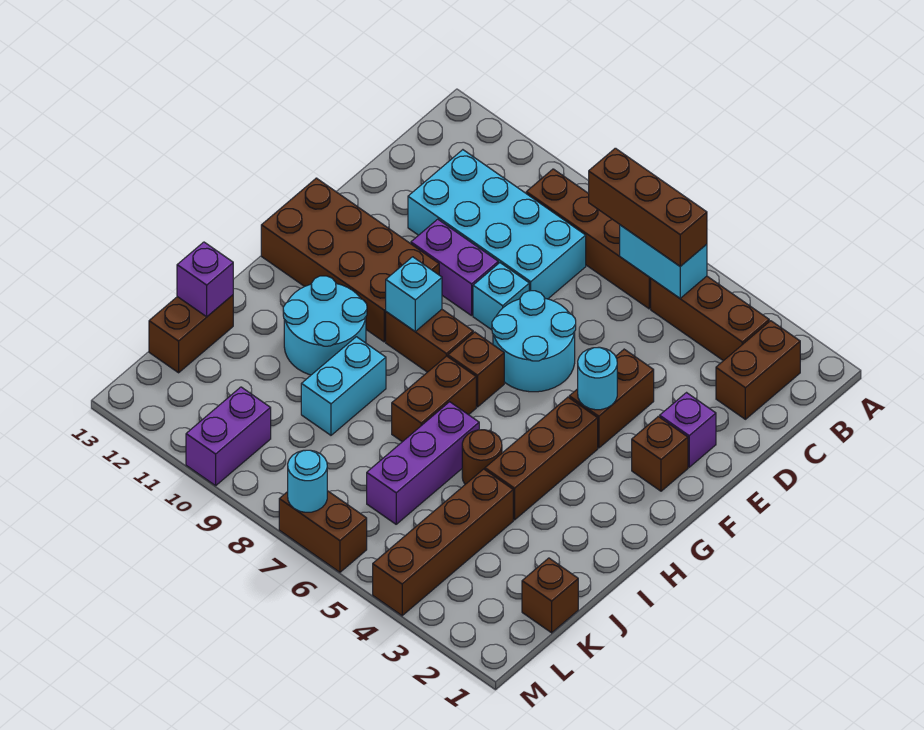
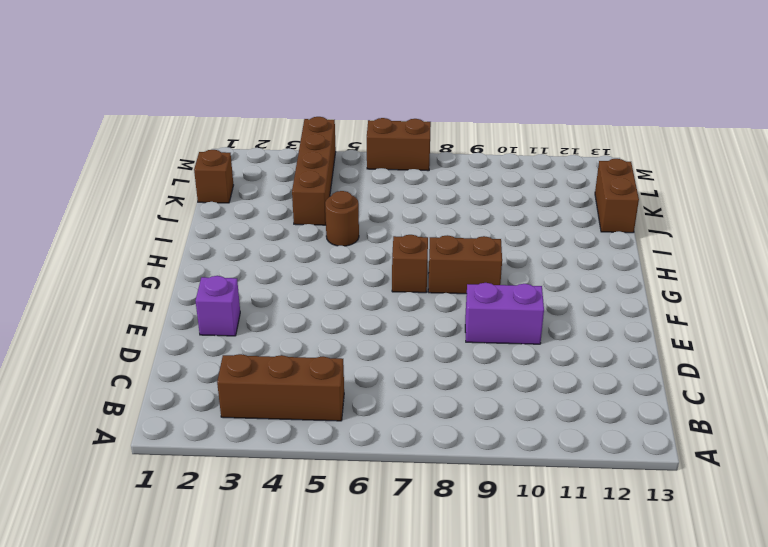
none -> brown brick B2:C2 level 1
none -> brown brick B6:B9 level 1
none -> cyan brick C8:D11 level 1
none -> brown brick E4:F4 level 1

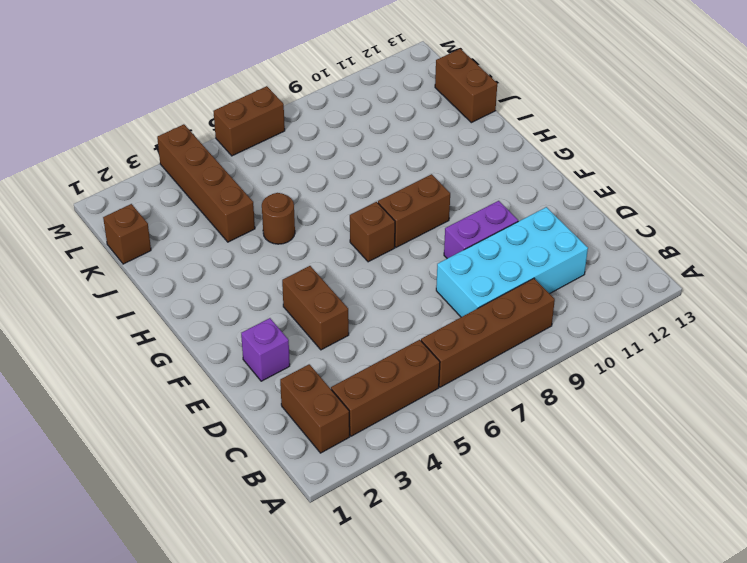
none -> cyan round brick E6:F7 level 1
none -> cyan brick E8 level 1
none -> brown brick F2 level 1
none -> brown brick F10:G13 level 1

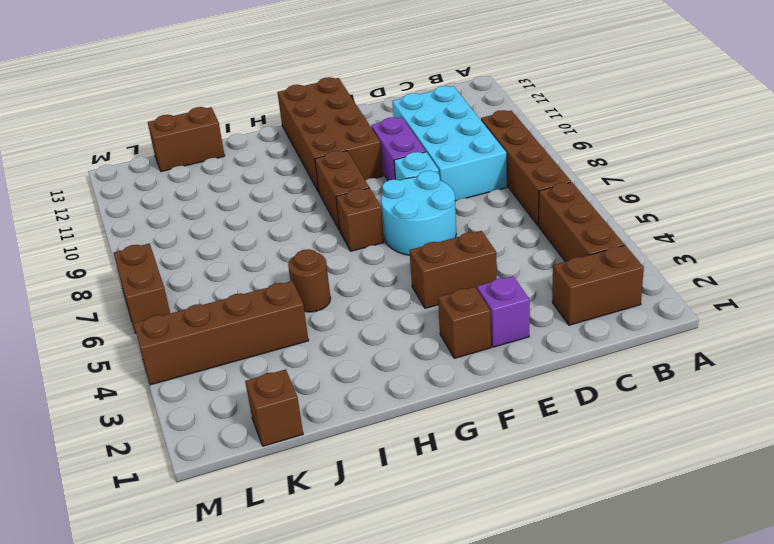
none -> brown brick G4:I4 level 1
none -> brown brick H7:I7 level 1
none -> cyan round brick H10:I11 level 1
none -> purple brick I6:K6 level 1

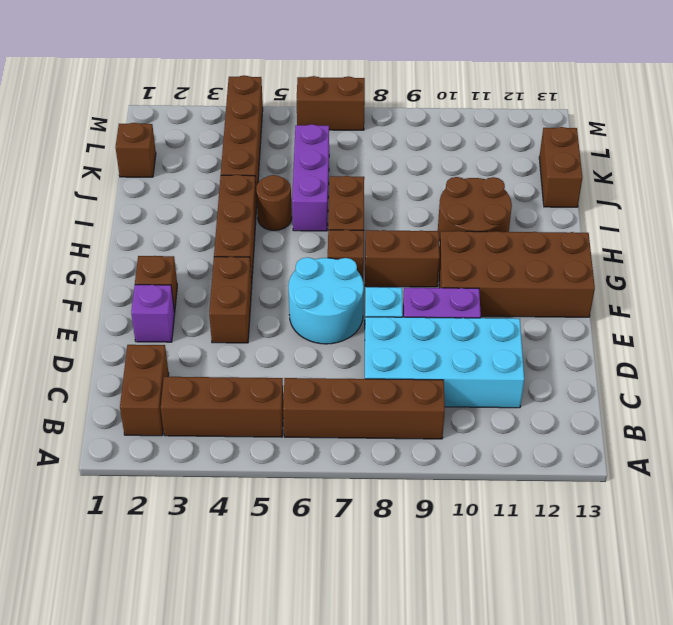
brown round brick H10:I11 level 1 -> cyan round brick H10:I11 level 1
none -> cyan brick I9:J9 level 1
none -> purple brick L10:M10 level 1
none -> cyan brick B5:B6 level 2
none -> cyan round brick F4 level 2

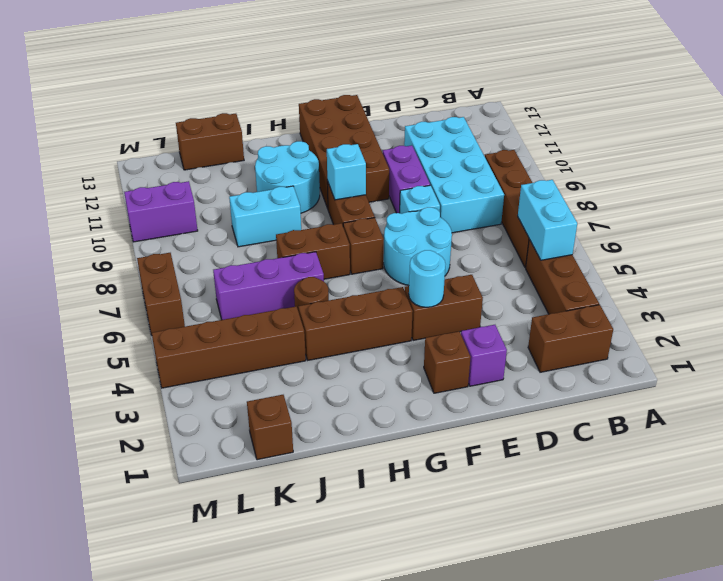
none -> purple brick J13 level 2
none -> cyan round brick M7 level 2
none -> brown brick B5:B7 level 3

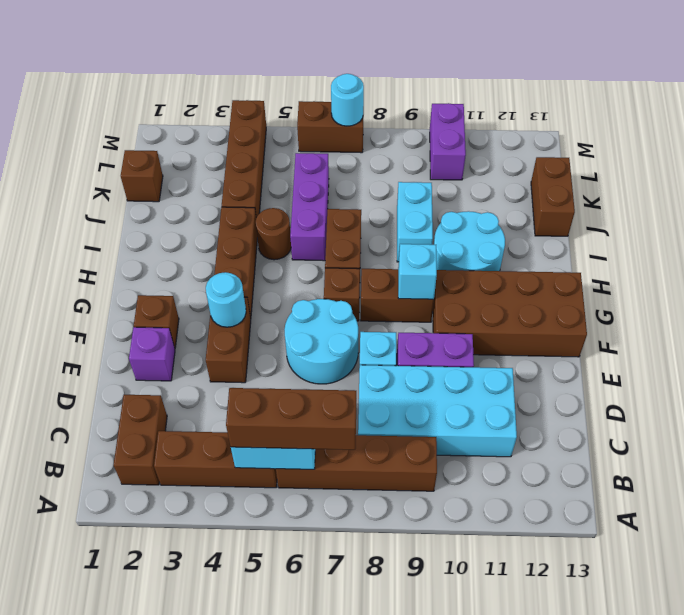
none -> purple brick J13 level 2

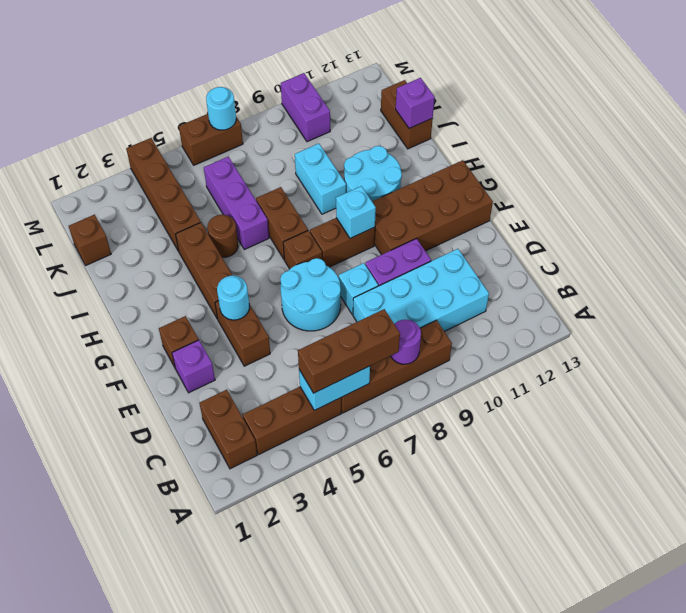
purple round brick B8 level 2 -> none

